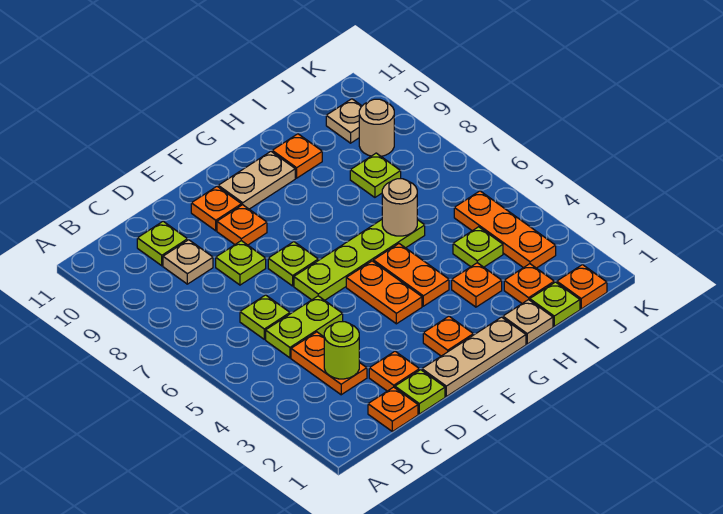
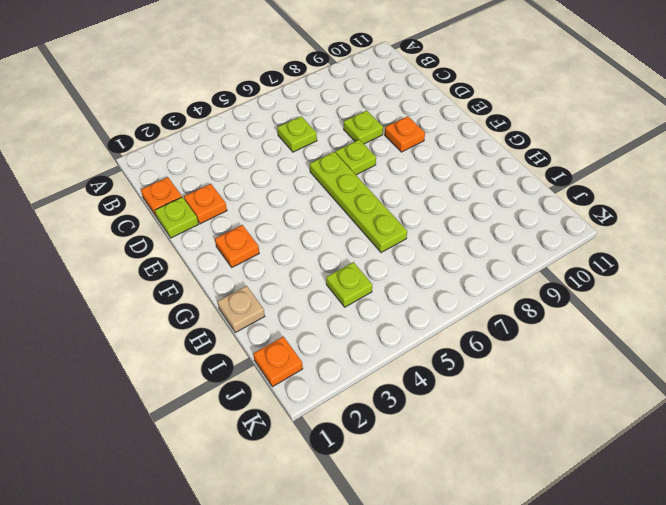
none -> orange plate C3:C4 level 1
none -> lime plate C5:D5 level 1
none -> tan plate C9 level 1
none -> lime plate C10 level 1

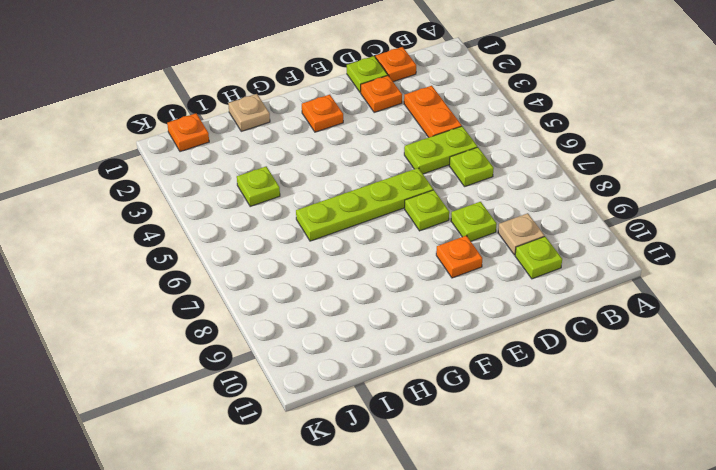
none -> tan plate E1:G1 level 1
none -> orange plate E10 level 1
none -> orange plate F4:F5 level 1
none -> tan plate F10:G10 level 1

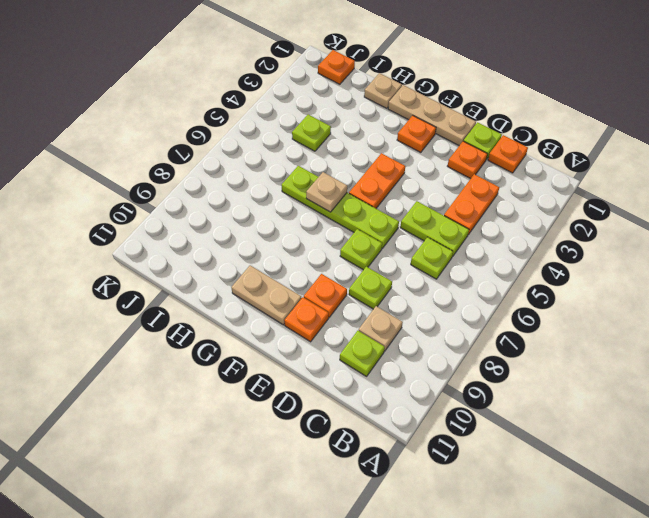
tan plate G6 level 2 -> tan plate J10 level 1
none -> orange plate G4:G5 level 1
none -> orange plate H3 level 1
none -> orange plate H10 level 1
none -> lime plate I1 level 1

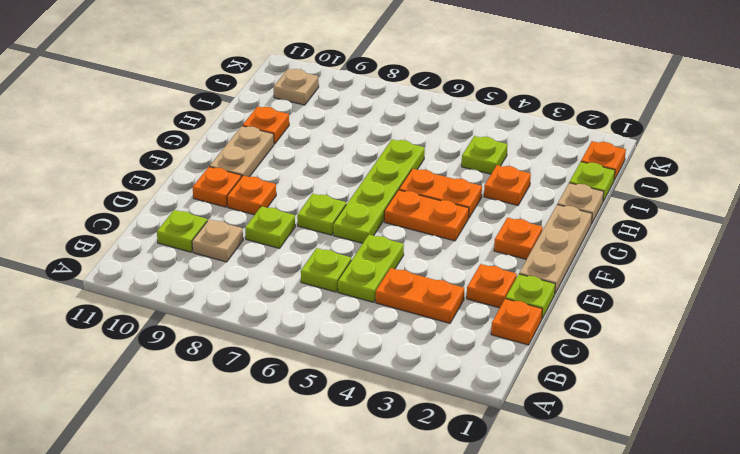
none -> orange plate I2 level 1
none -> lime plate I8 level 1
none -> orange plate J3:J5 level 1
none -> tan round brick J9 level 1

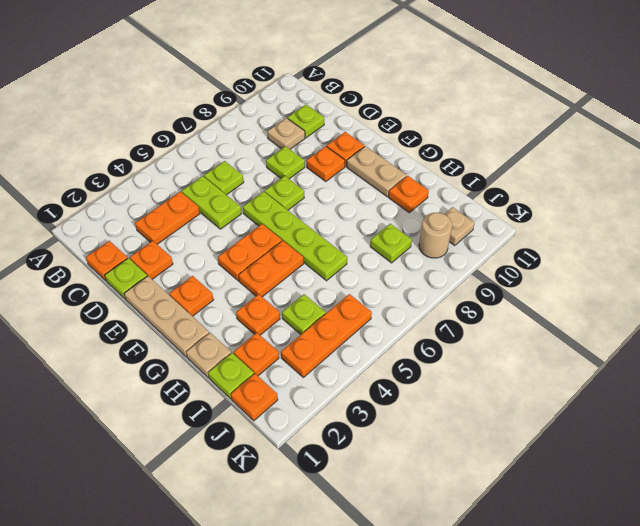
none -> lime round brick C3 level 2
none -> tan round brick H6 level 2

